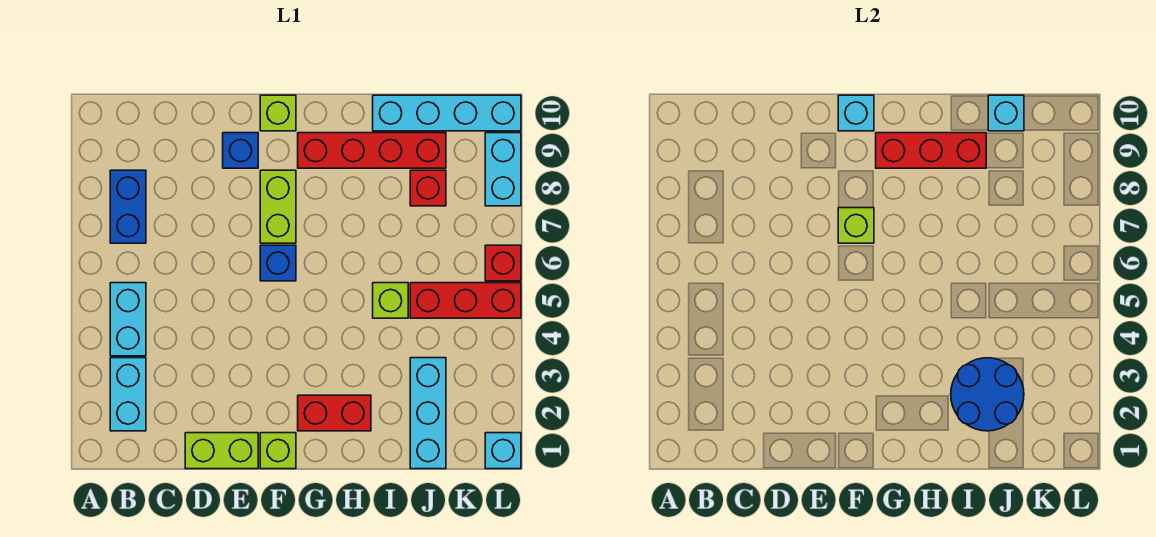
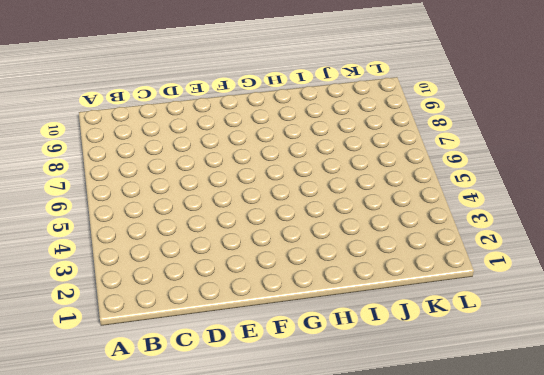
none -> cyan brick B2:B3 level 1
none -> cyan brick B4:B5 level 1
none -> blue brick B7:B8 level 1

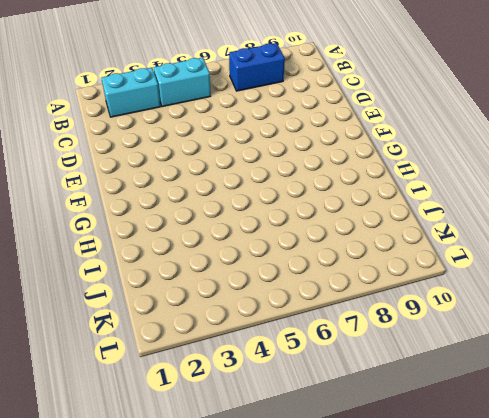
none -> lime brick D1:E1 level 1
none -> blue brick E9 level 1
none -> lime brick F1 level 1

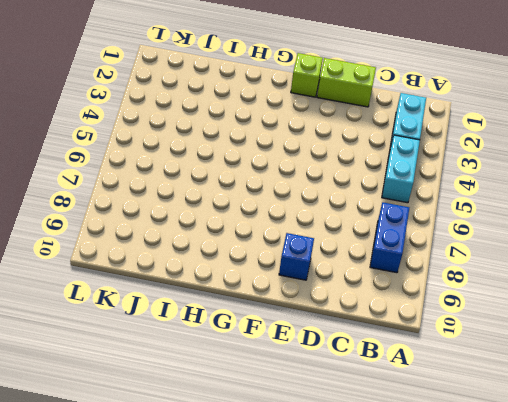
none -> blue brick F6 level 1
none -> lime brick F7:F8 level 1
none -> lime brick F10 level 1

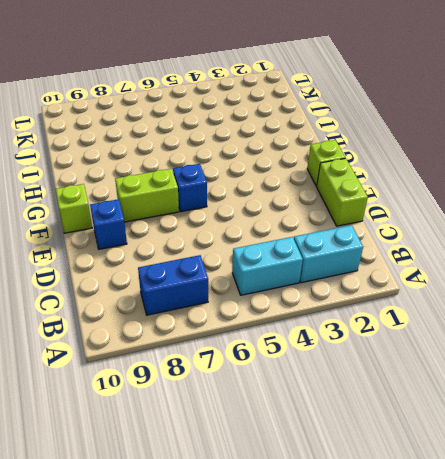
none -> red brick G2:H2 level 1
none -> red brick G9:J9 level 1
none -> lime brick I5 level 1

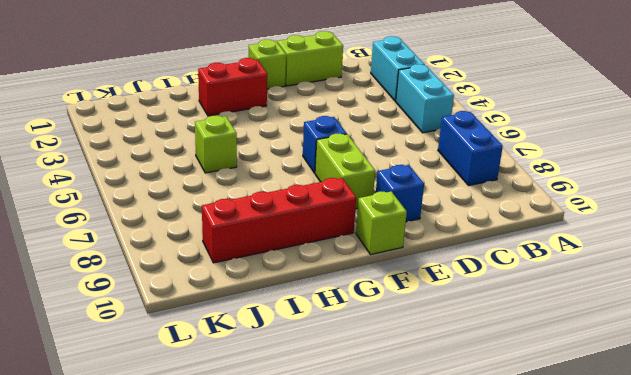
none -> cyan brick I10:L10 level 1
none -> cyan brick J1:J3 level 1
none -> red brick J5:L5 level 1

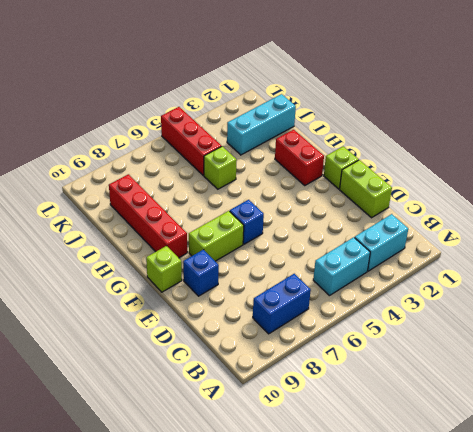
none -> cyan brick I10:L10 level 1
none -> red brick J8 level 1
none -> cyan brick L1 level 1

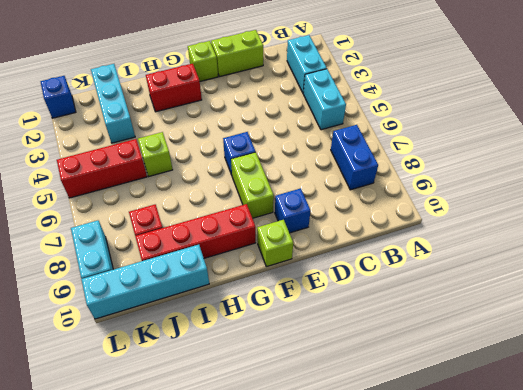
blue brick L1 level 1 -> cyan brick L1 level 1
none -> red brick L6 level 1
none -> lime brick F7 level 2
none -> cyan brick F10 level 2

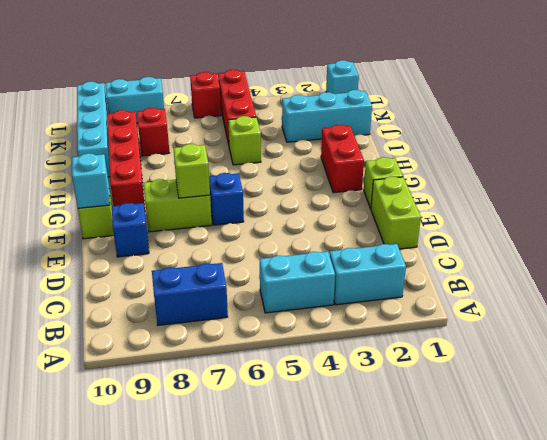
none -> red brick G9:I9 level 2
none -> blue round brick I2:J3 level 2
none -> cyan brick J10 level 2

